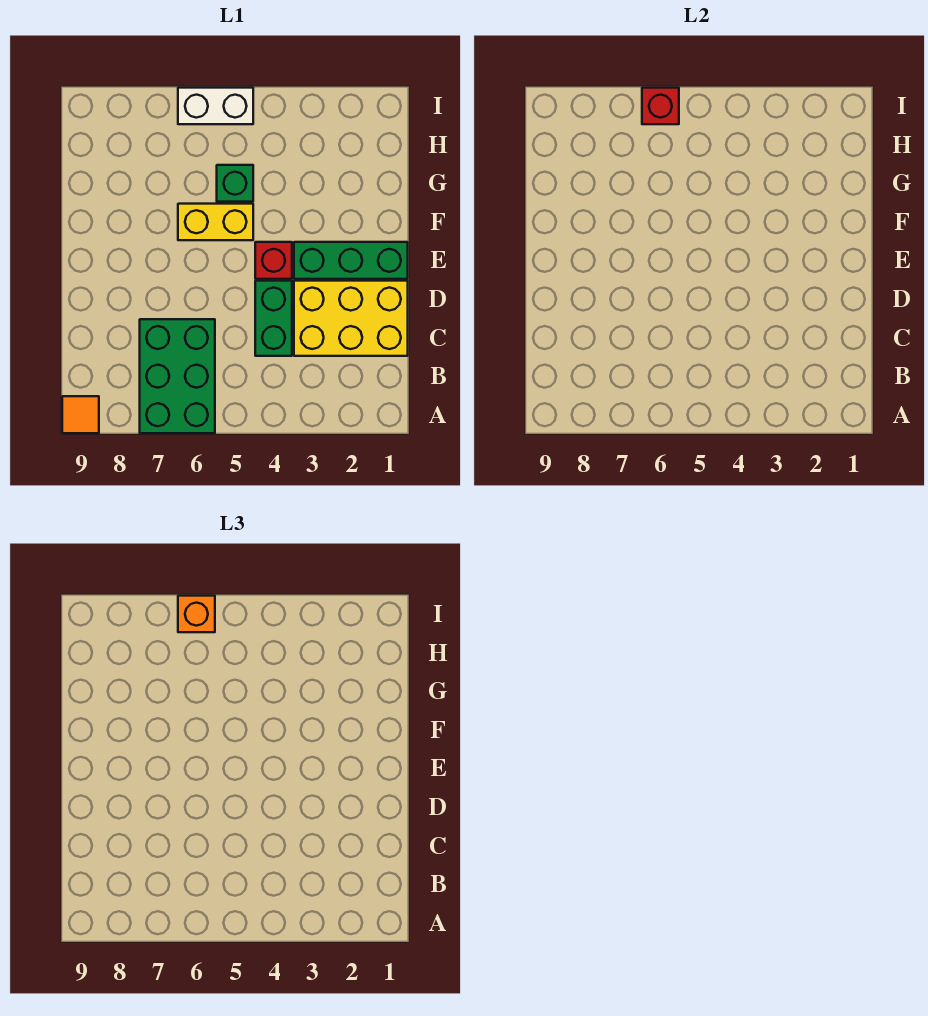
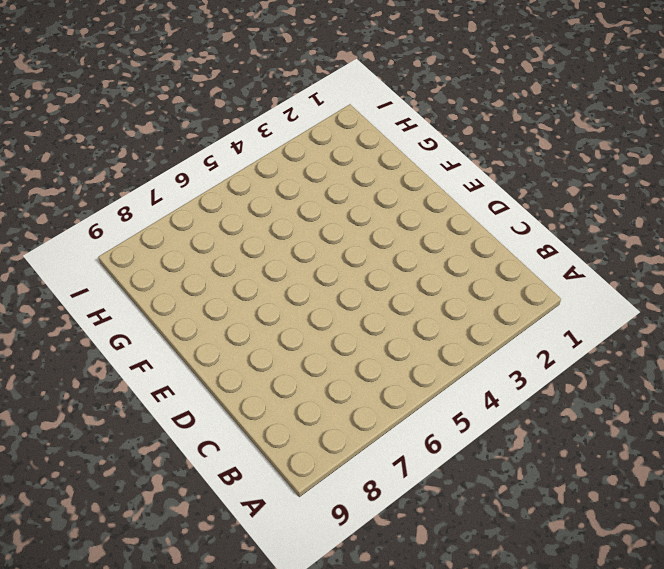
none -> green brick A6:C7 level 1
none -> orange tile A9 level 1

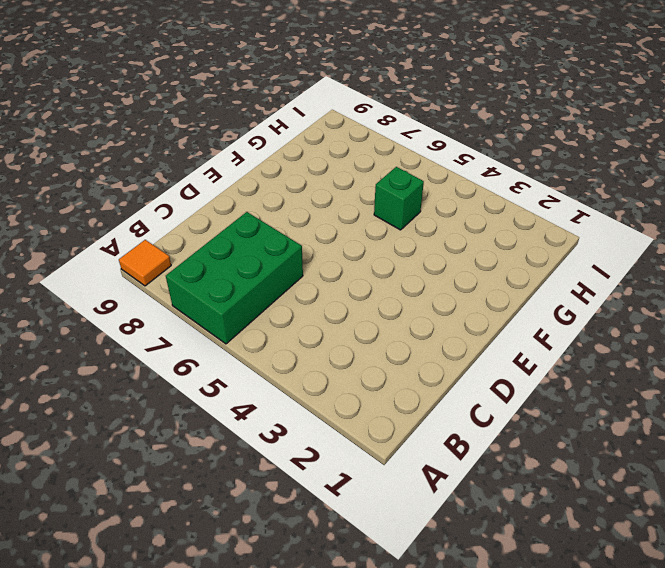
none -> yellow brick C1:D3 level 1
none -> green brick C4:D4 level 1

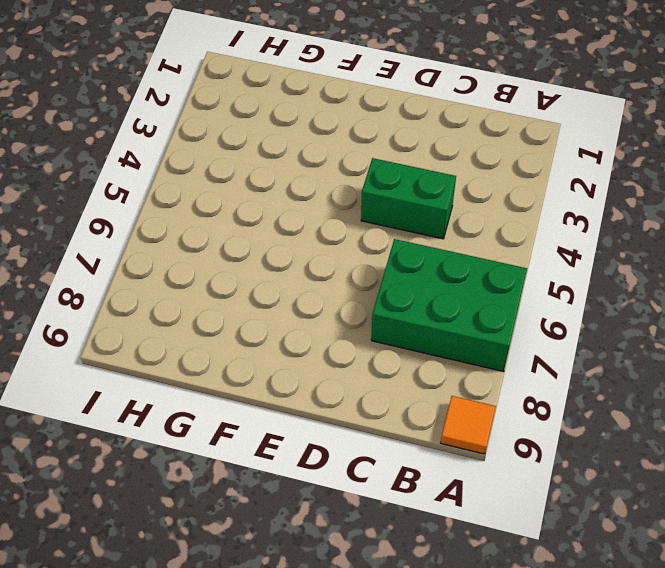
none -> yellow brick C1:D3 level 1
none -> green brick E1:E3 level 1

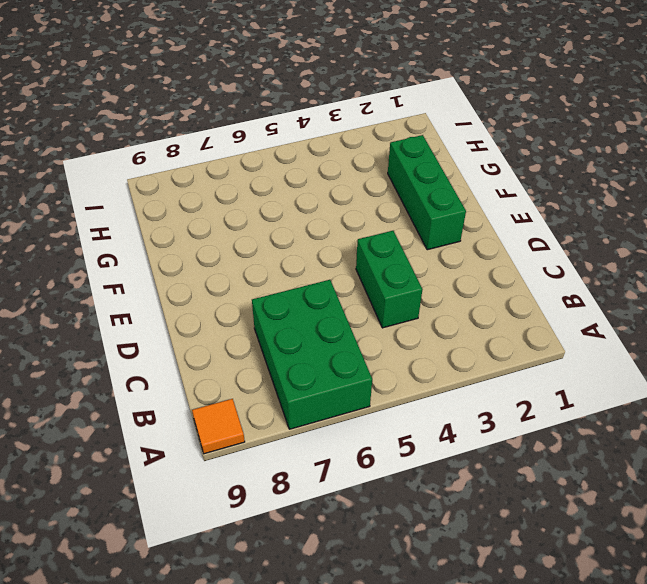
green brick E2:G2 level 1 -> green brick E1:E3 level 1
none -> yellow brick C1:D3 level 1
none -> red brick E4 level 1

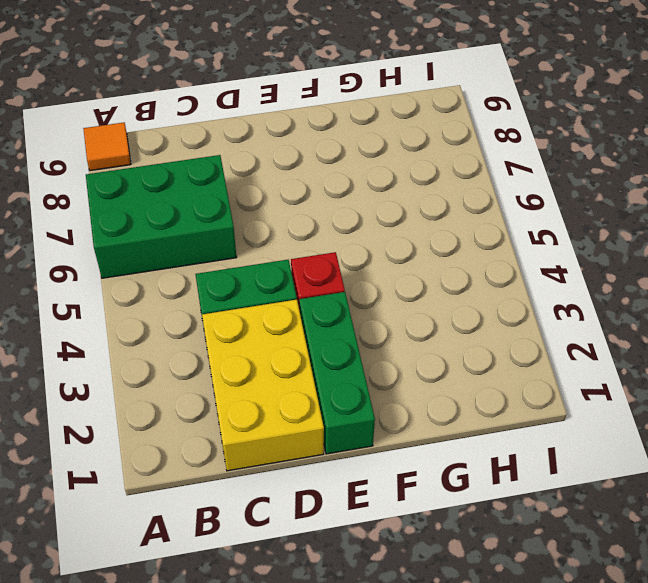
none -> yellow brick F5:F6 level 1
none -> green brick G5 level 1

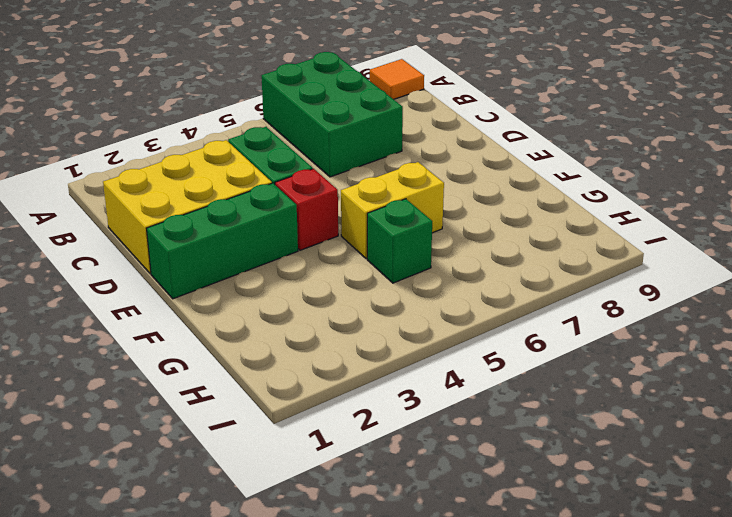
none -> white brick I5:I6 level 1
none -> red brick I6 level 2

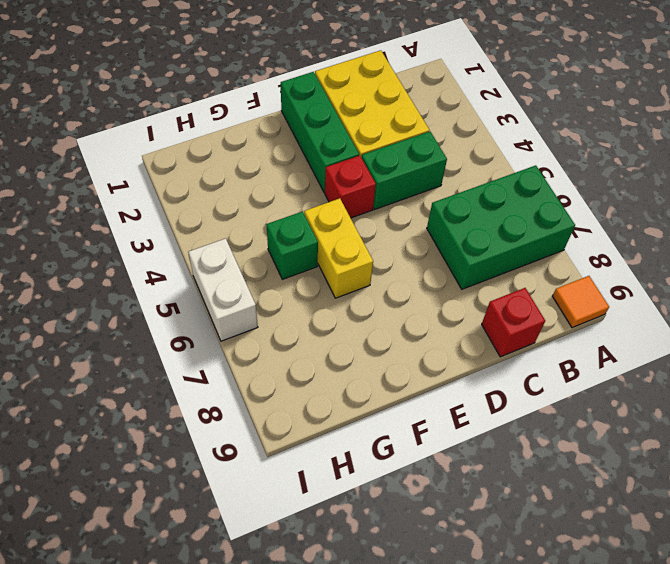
red brick C9 level 1 -> red brick I6 level 2
none -> orange brick I6 level 3

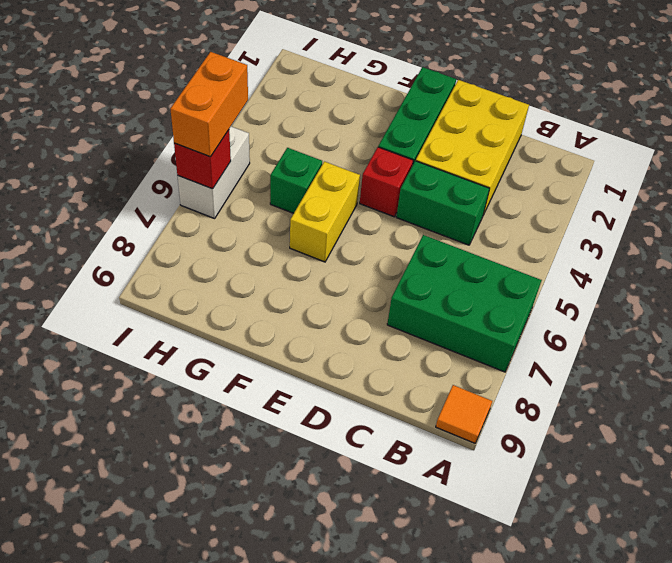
orange brick I5:I6 level 3 -> orange brick I6 level 3

